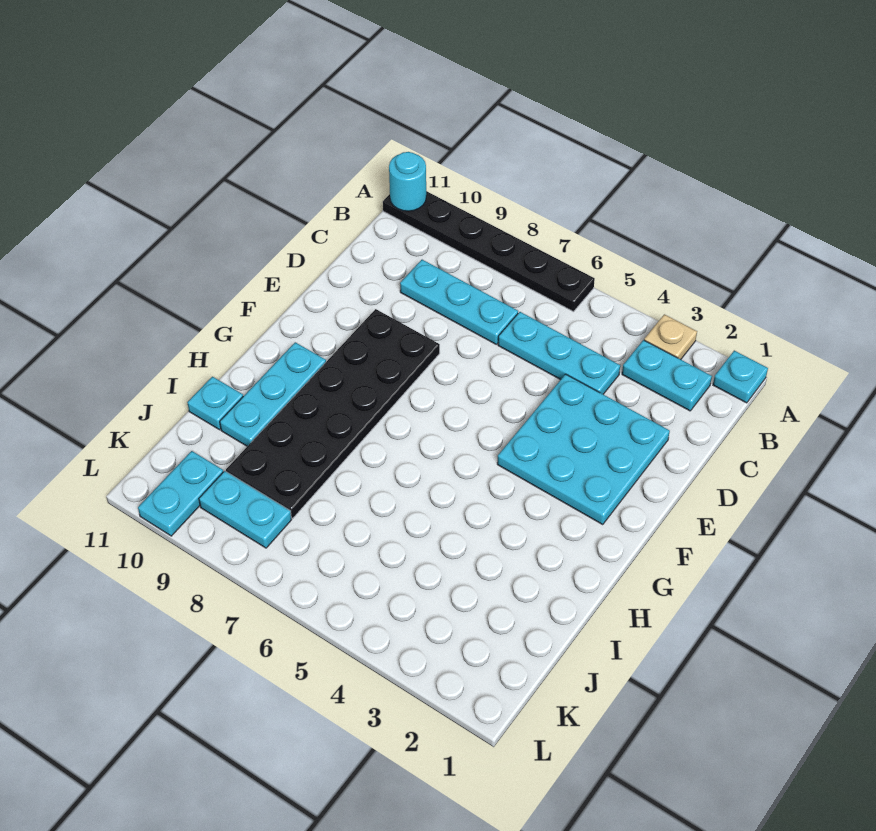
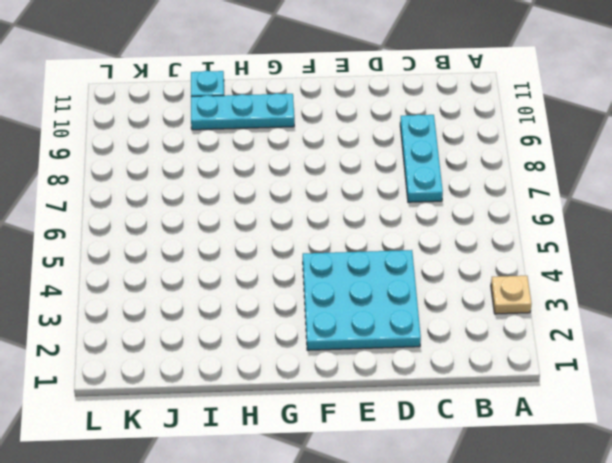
none -> cyan plate A1 level 1
none -> black plate A6:A11 level 1
none -> cyan plate B2:B3 level 1

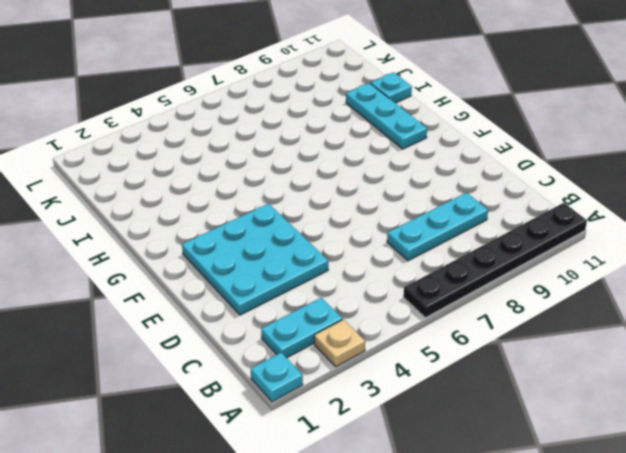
none -> cyan plate C4:C6 level 1
none -> black plate E8:J9 level 1
none -> cyan plate K8:K9 level 1

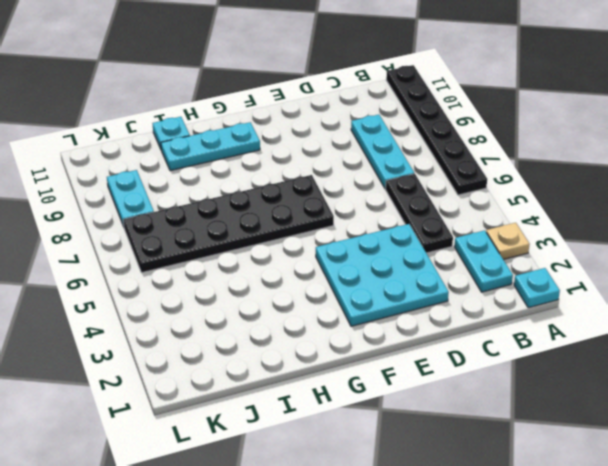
black plate C4:C6 level 1 -> cyan plate C4:C6 level 1
black plate F6:K7 level 1 -> black plate E8:J9 level 1
none -> cyan plate K10:L10 level 1
none -> cyan round brick A11 level 2

